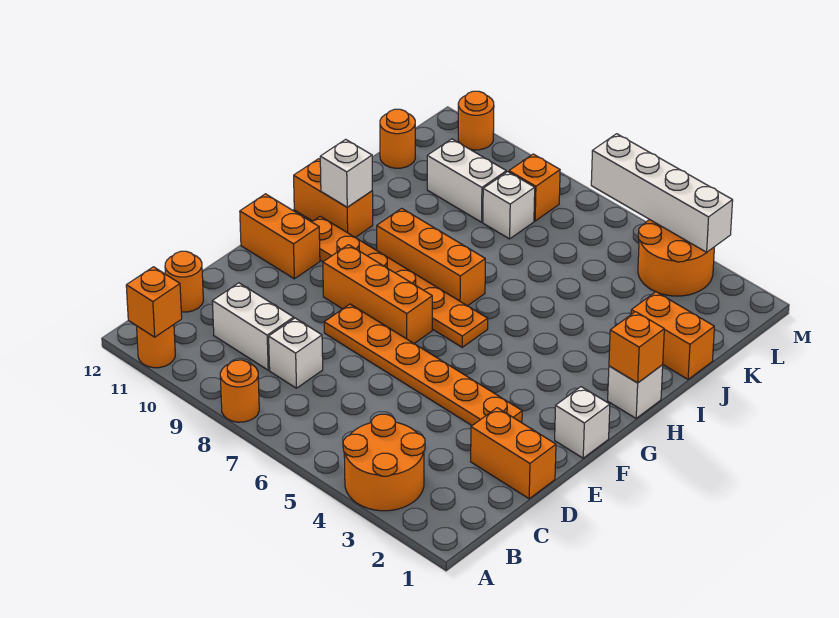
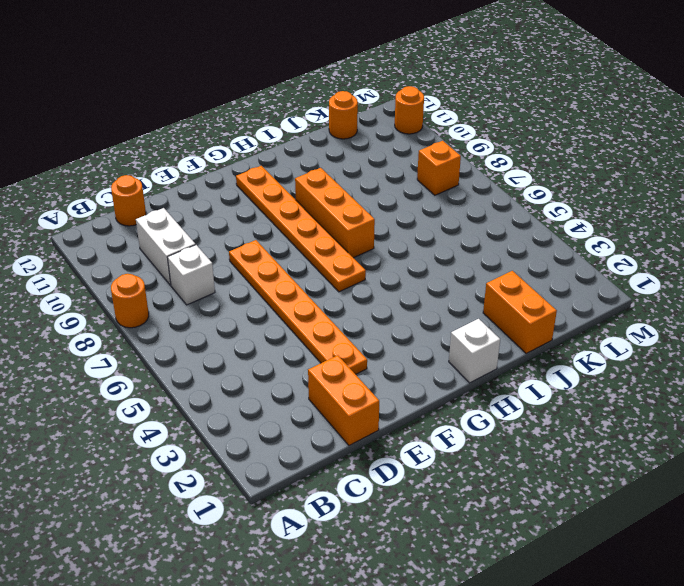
none -> orange round brick A3:B4 level 1
none -> orange round brick A11 level 1
none -> white brick F1 level 1

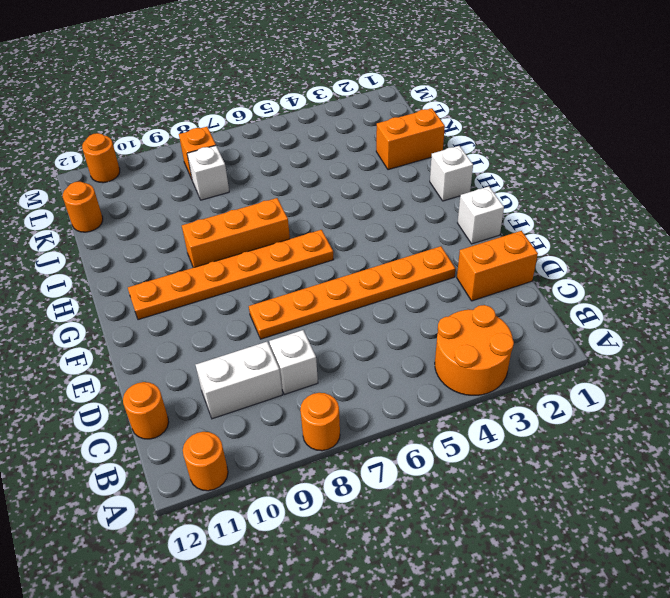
none -> orange brick F7:F9 level 1
none -> orange brick F11:F12 level 1
none -> orange brick H11:H12 level 1

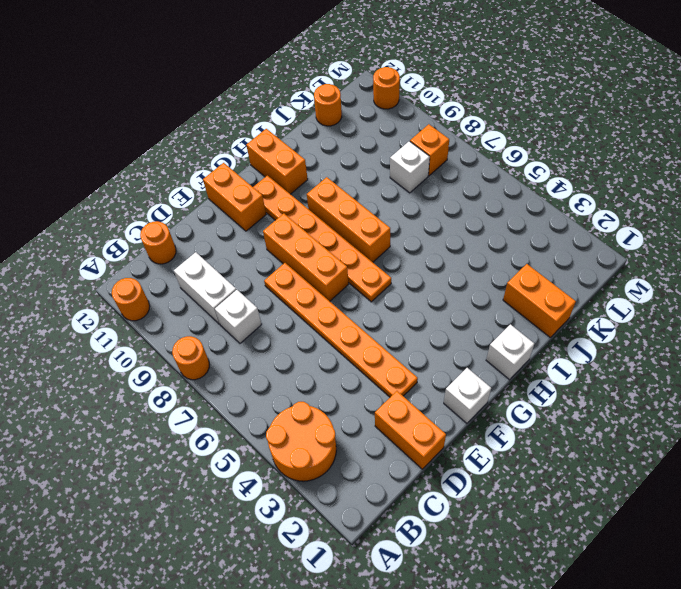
none -> white brick K9:K10 level 1
none -> orange round brick L3:M4 level 1
none -> orange brick A11 level 2

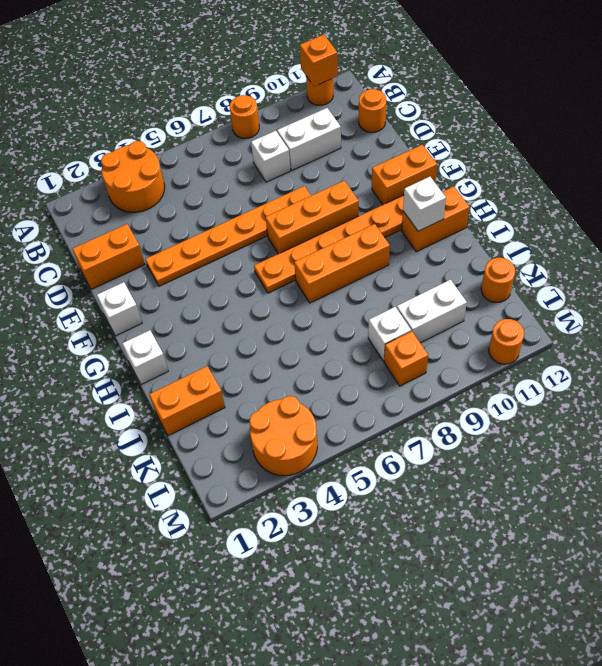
none -> orange brick H1 level 2
none -> white brick M3:M6 level 2

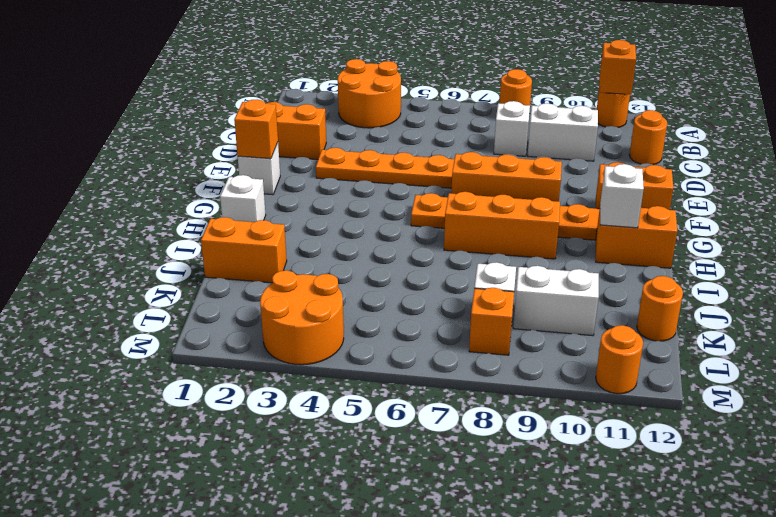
orange brick F1 level 2 -> orange brick H1 level 2
none -> white brick M3:M6 level 2

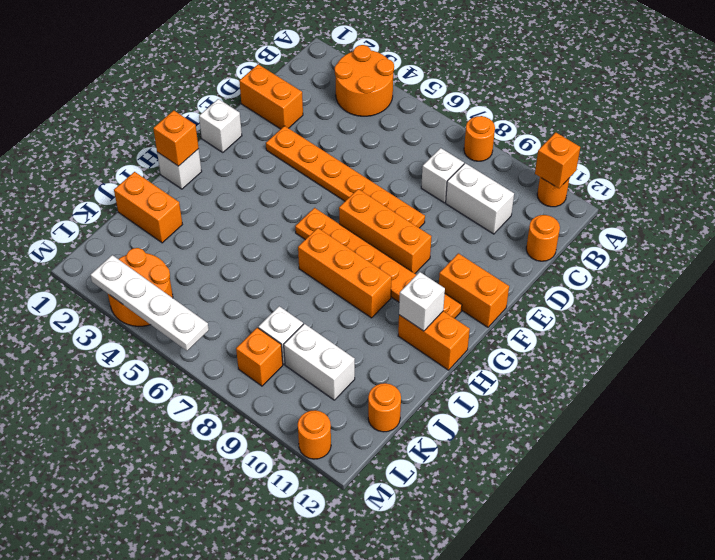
white plate M3:M6 level 2 -> white brick M3:M6 level 2

